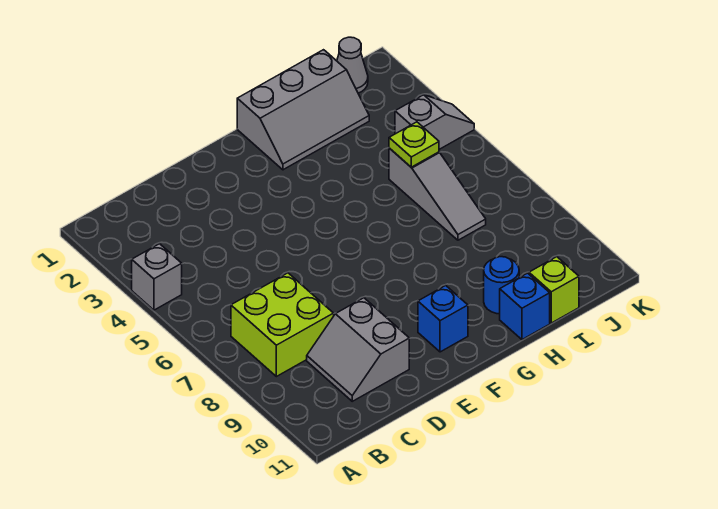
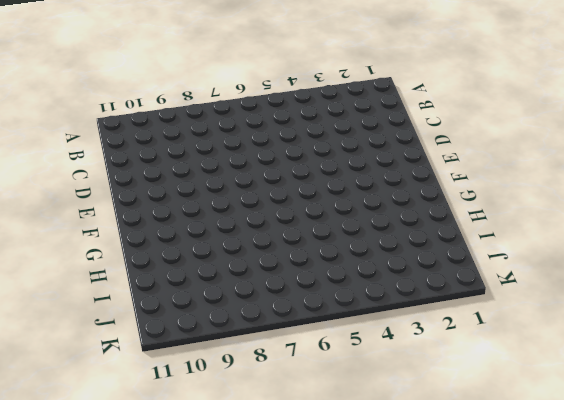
none -> grey brick A4 level 1
none -> lime brick B7:C8 level 1
none -> grey slope C9:D10 level 1 top D

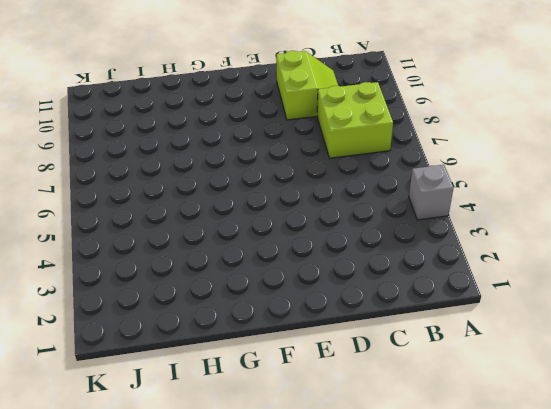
lime slope C9:D10 level 1 top D -> grey slope C9:D10 level 1 top D
none -> blue brick F10 level 1
none -> grey slope G1:I2 level 1 top 1
none -> blue round brick H10 level 1

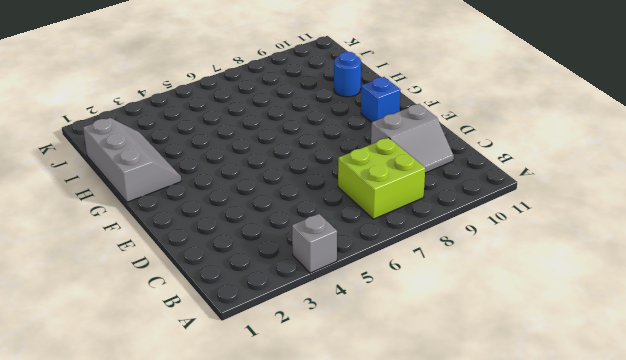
none -> blue brick H11 level 1
none -> grey slope I5:I7 level 1 top 5
none -> lime brick I11 level 1

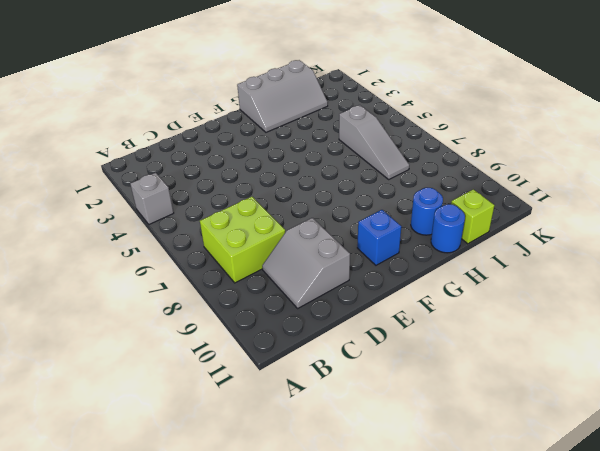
blue round brick H11 level 1 -> blue brick H11 level 1
none -> grey cone J1 level 1
none -> grey slope J4:K4 level 1 top J
none -> lime plate I5 level 2

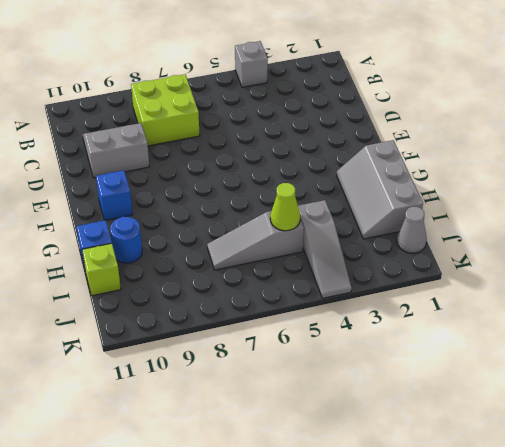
grey slope I4:K4 level 1 top I -> grey slope J4:K4 level 1 top J
lime cone I5 level 2 -> lime plate I5 level 2

